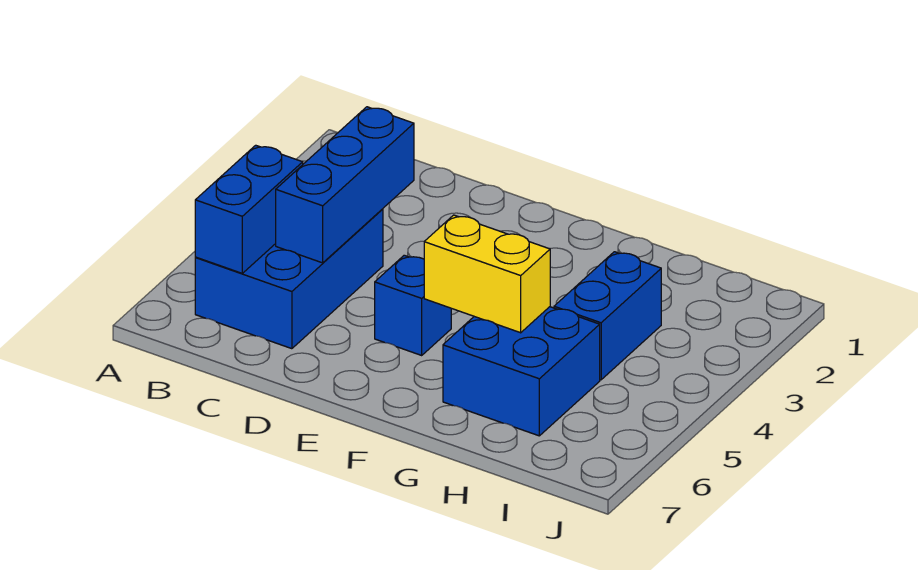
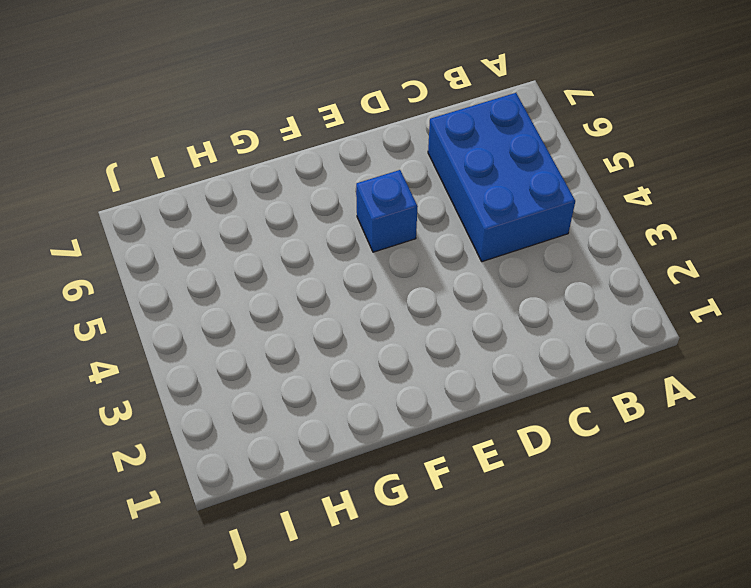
none -> blue brick G5:H6 level 1
none -> blue brick H3:H4 level 1

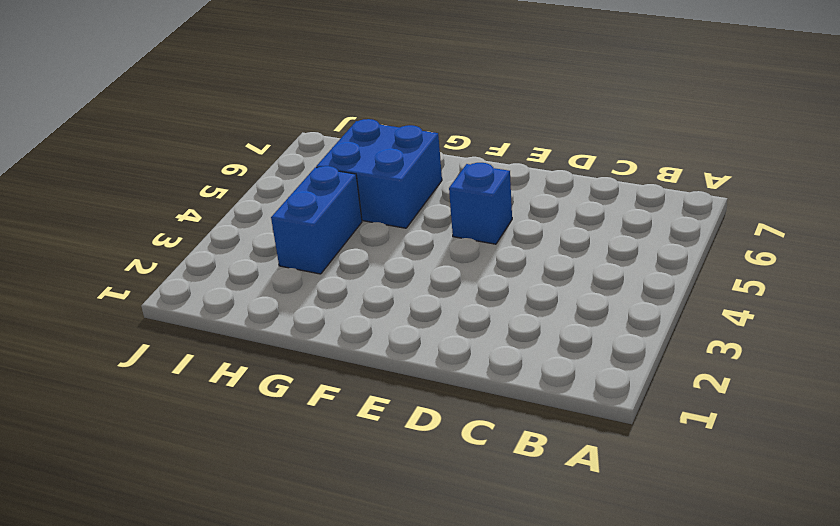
none -> blue brick B4:C6 level 1
none -> blue brick B5:B6 level 2

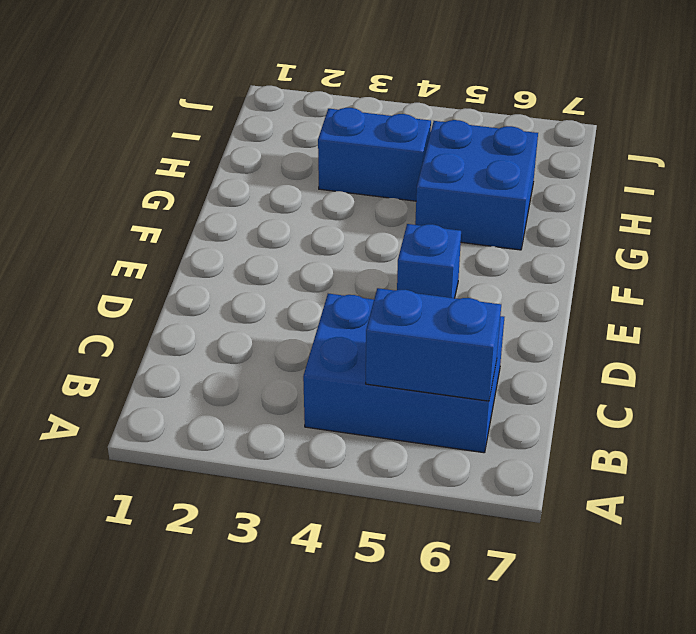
none -> blue brick C3:C5 level 2
none -> yellow brick F5:G5 level 2

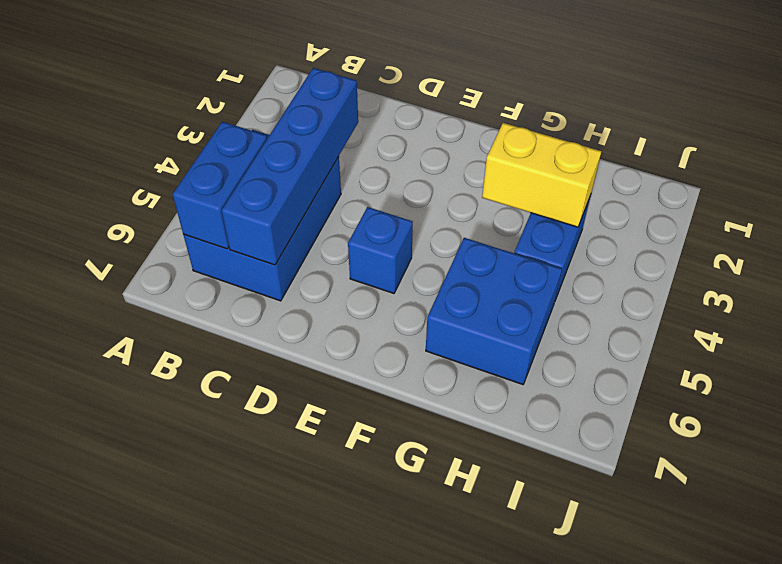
blue brick C3:C6 level 2 -> blue brick C3:C5 level 2
yellow brick G3:H3 level 2 -> yellow brick F5:G5 level 2

